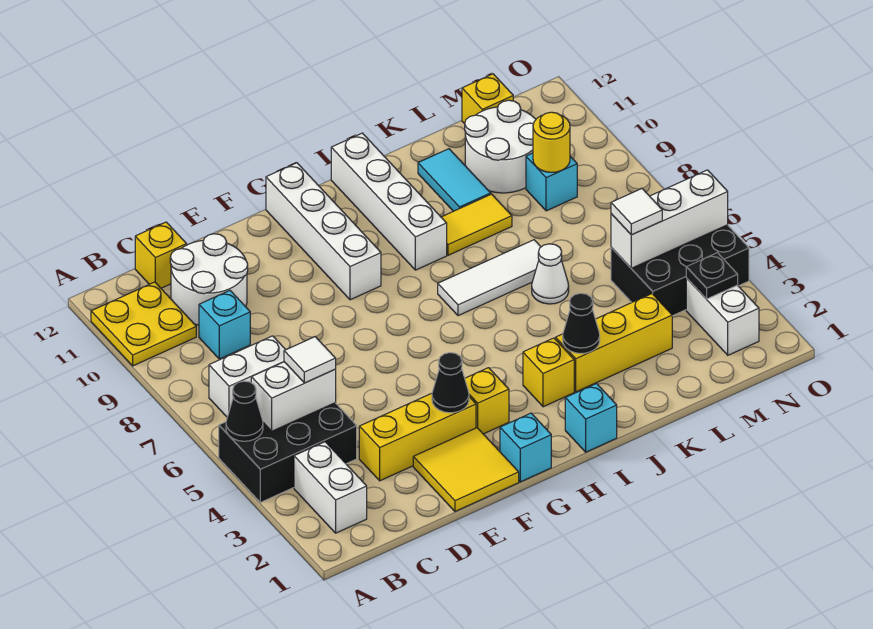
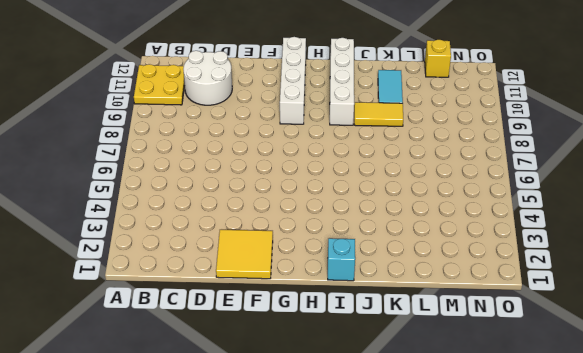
none -> black brick A4:C5 level 1
none -> white brick B2:B3 level 1
none -> white brick B7:C7 level 1
none -> cyan brick C9 level 1

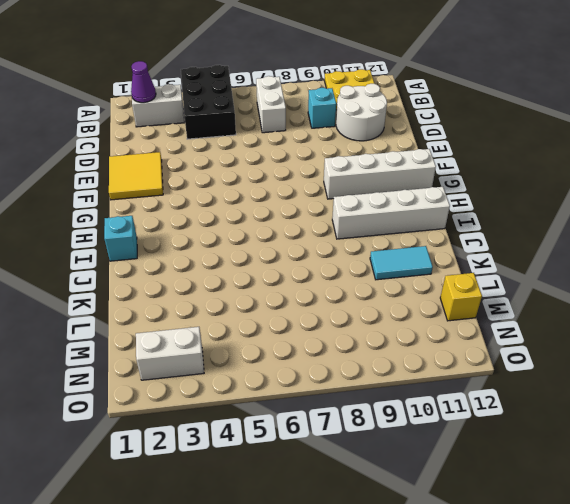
purple cone B2 level 2 -> none
none -> yellow brick C12 level 1
none -> yellow brick D3:F3 level 1
none -> cyan brick G1 level 1
none -> yellow brick G3 level 1

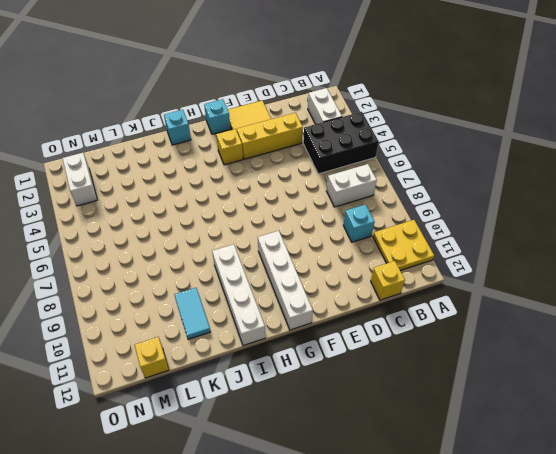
none -> white round brick C10:D11 level 1
none -> yellow brick I3 level 1
none -> white tile I7:K7 level 1
none -> yellow brick J3:L3 level 1

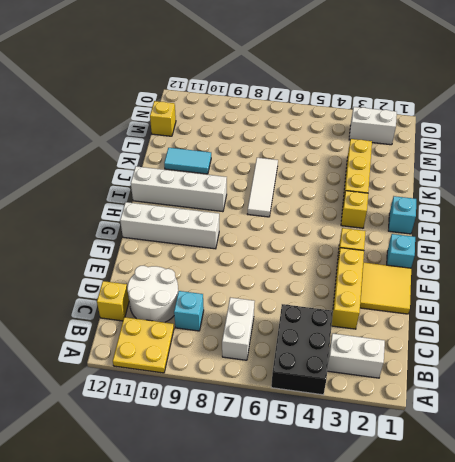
none -> yellow tile J9:K9 level 1
none -> white cone K6 level 1
none -> white round brick L10:M11 level 1
none -> black brick M4:O5 level 1

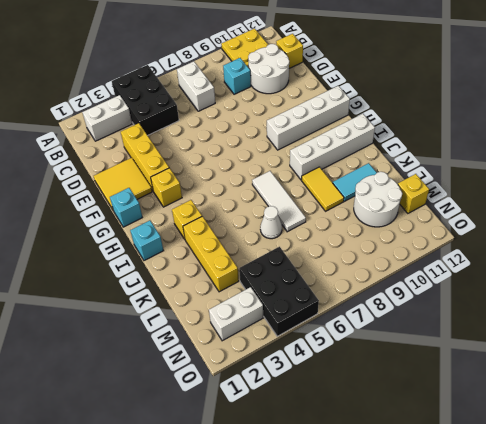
none -> cyan brick M9 level 1
none -> black cone A5 level 2
none -> white brick B5:C5 level 2
none -> black cone F3 level 2

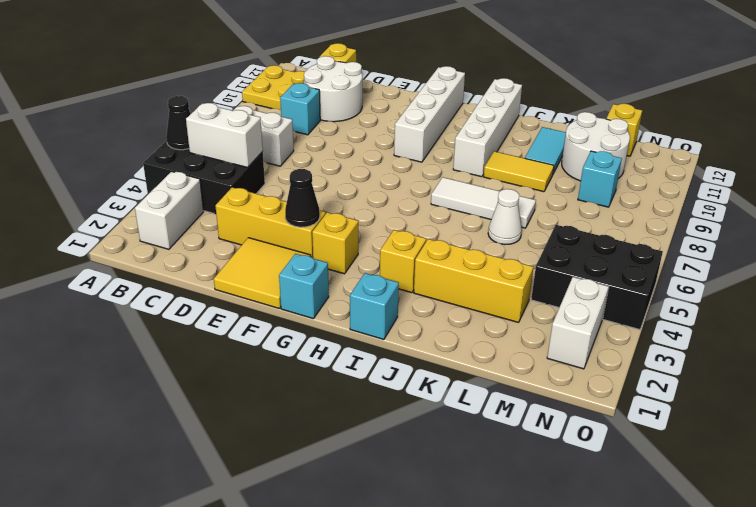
none -> black cone J3 level 2
none -> white brick M5:O5 level 2
none -> yellow round brick M9 level 2
none -> black plate N3 level 2

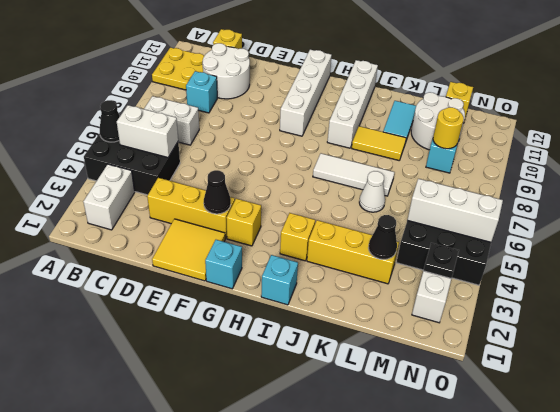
black cone L3 level 2 -> black cone J3 level 2
none -> white tile C5 level 3
none -> white tile M5 level 3

